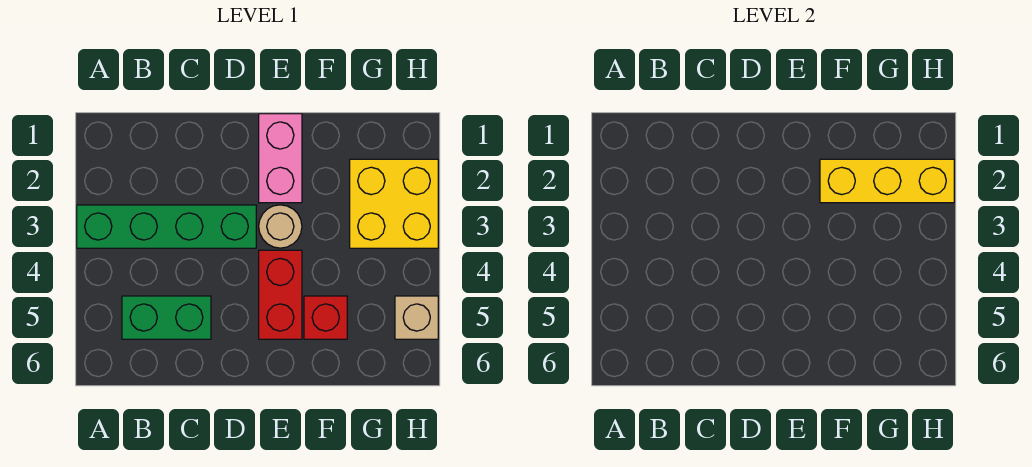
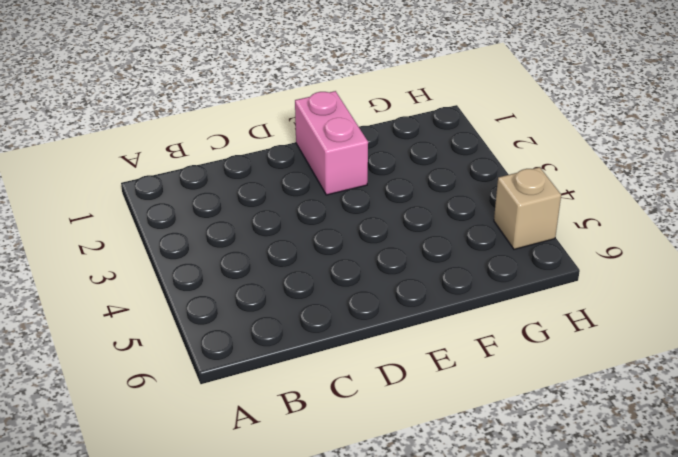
none -> green brick A3:D3 level 1
none -> green brick B5:C5 level 1

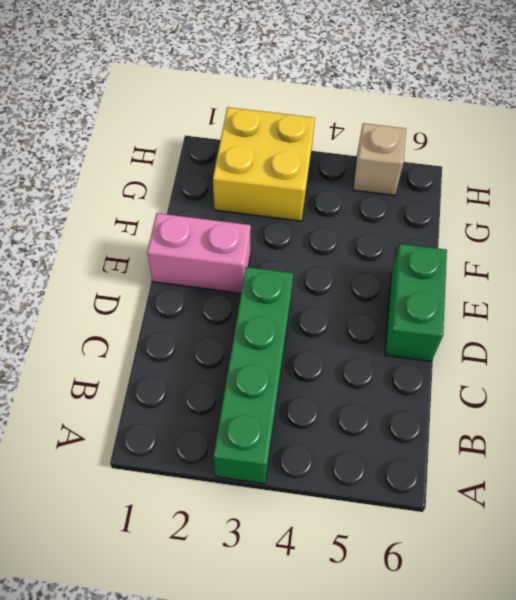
green brick D6:E6 level 1 -> green brick B5:C5 level 1
none -> tan round brick E3 level 1
none -> red brick E4:E5 level 1

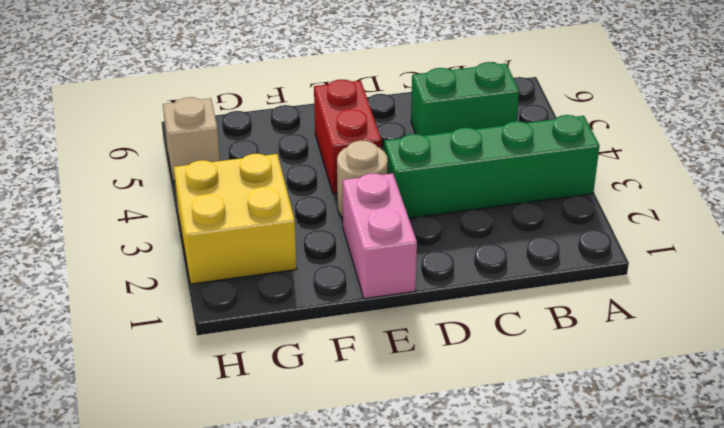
none -> red brick F5 level 1
none -> yellow brick F2:H2 level 2

